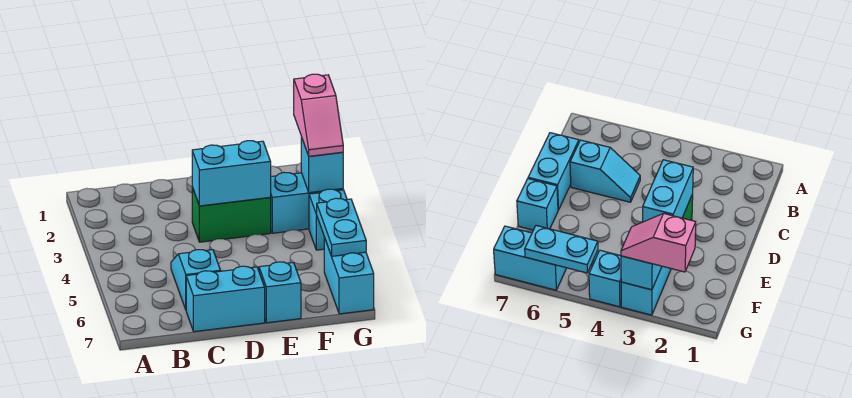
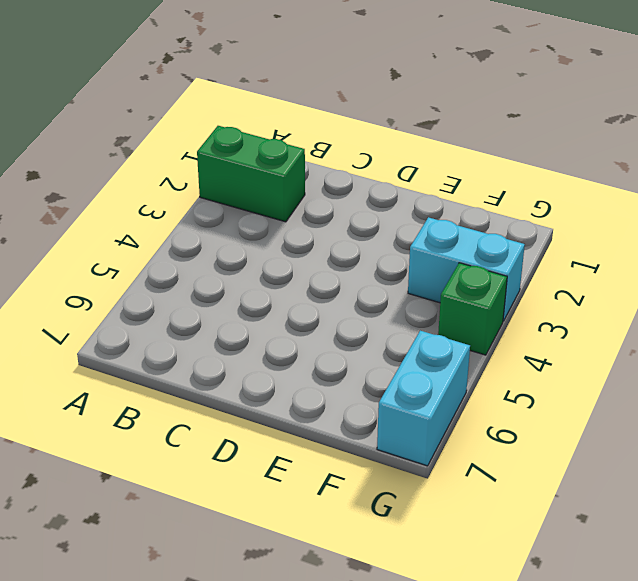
green brick A2:B2 level 1 -> green brick D3:E3 level 1
green brick G4 level 1 -> cyan brick G4 level 1
none -> cyan slope C5:C6 level 1 top 6
none -> cyan brick C7:D7 level 1

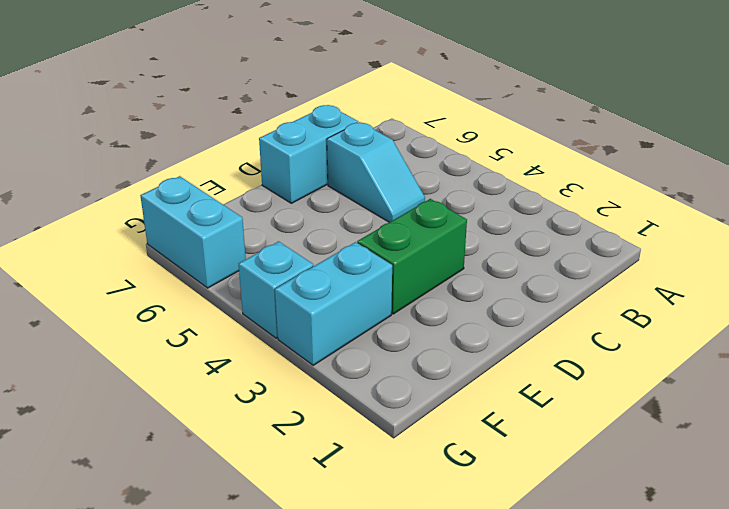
none -> cyan brick E7 level 1
none -> cyan brick D3:E3 level 2

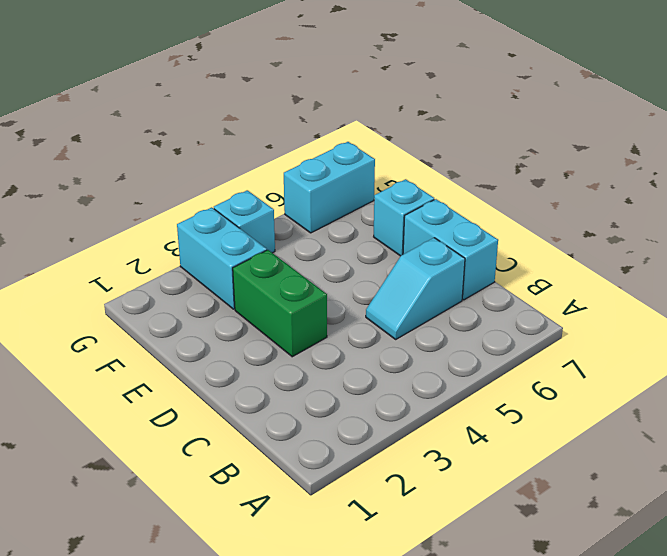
none -> cyan brick D3:E3 level 2
none -> cyan brick G3 level 2

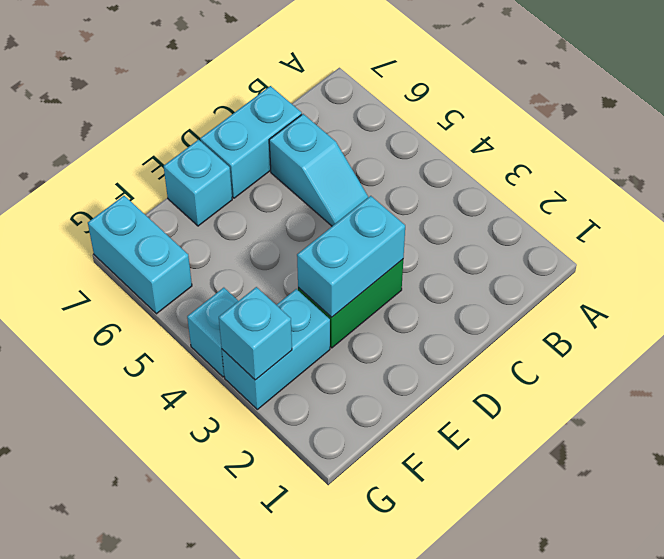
none -> cyan plate G5:G6 level 2
none -> pink slope G2:G3 level 3 top 2

